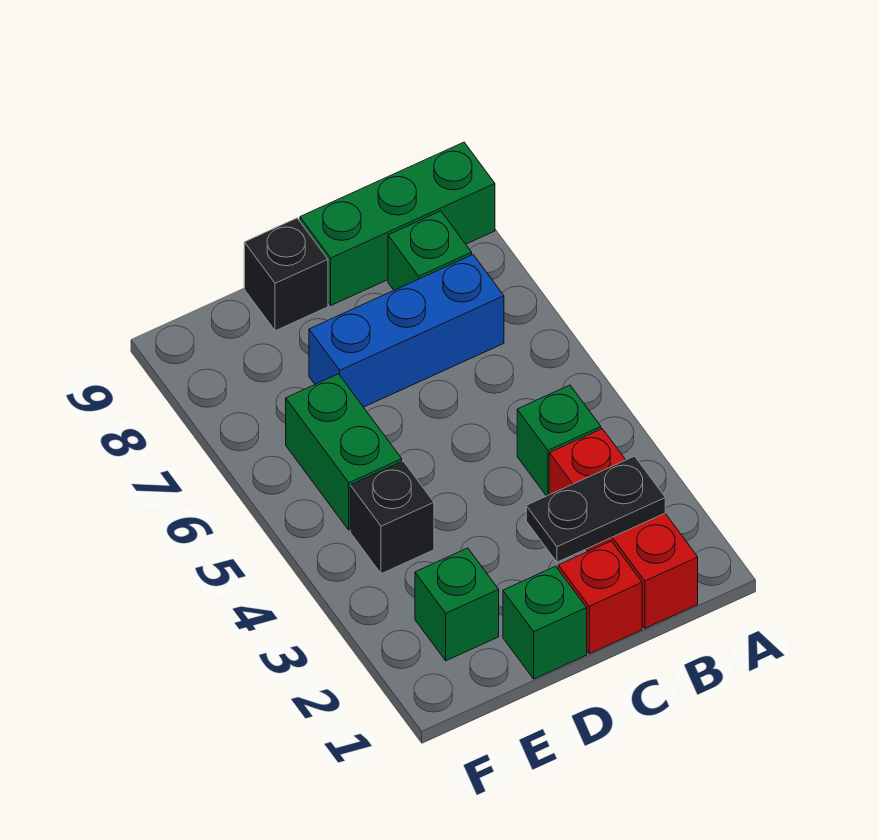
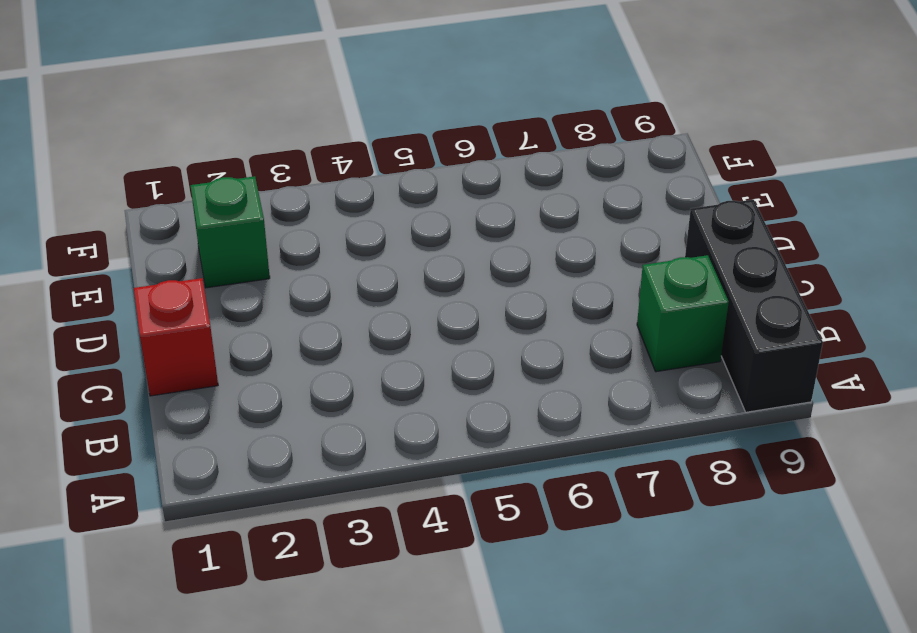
black brick A9:C9 level 1 -> green brick A9:C9 level 1
none -> red brick B1:B3 level 1
none -> green brick B4 level 1
none -> blue brick B7:D7 level 1

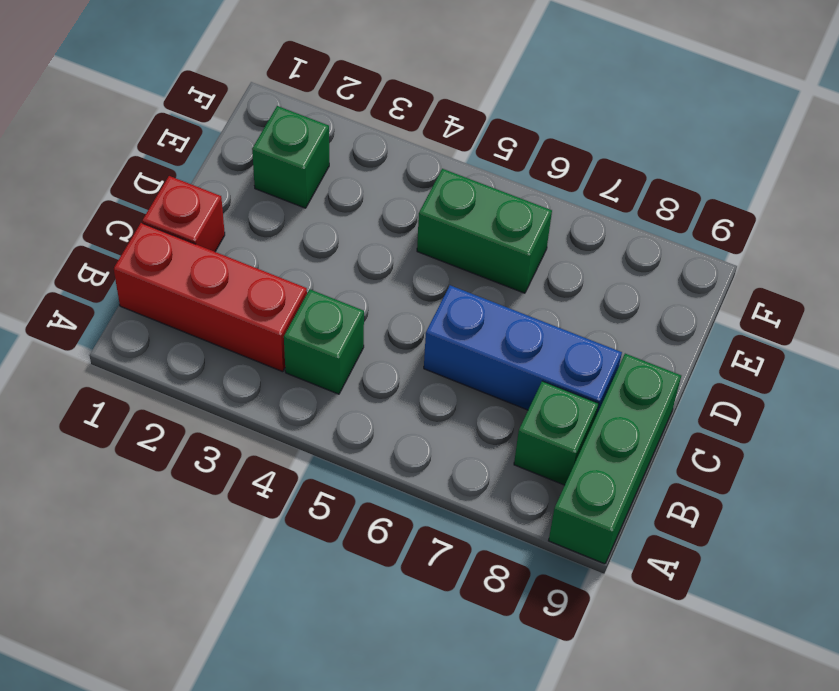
blue brick C6:C8 level 1 -> blue brick B7:D7 level 1
none -> green brick D1 level 1
none -> black brick D9 level 1
none -> black brick E4 level 1

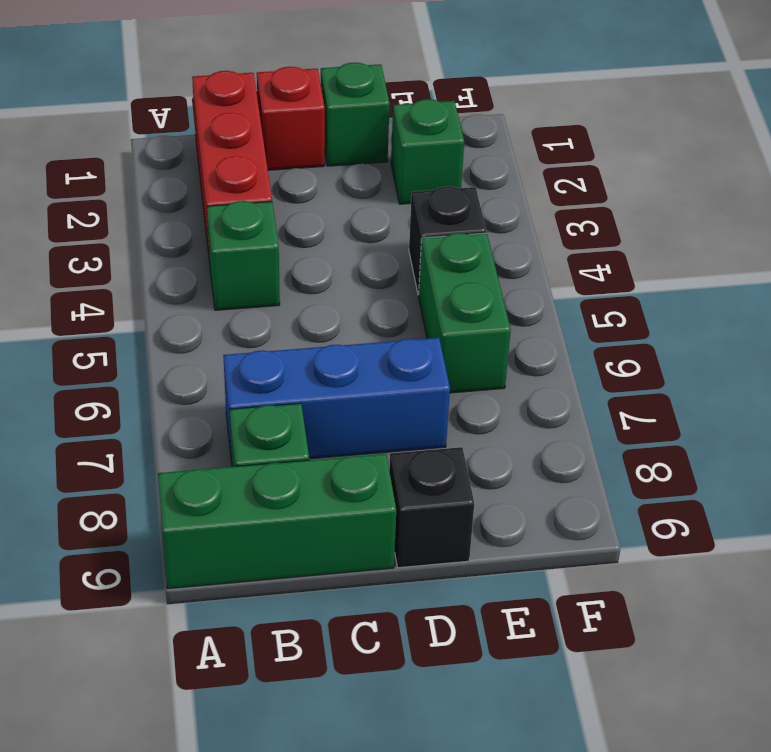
none -> black plate B2:C2 level 2

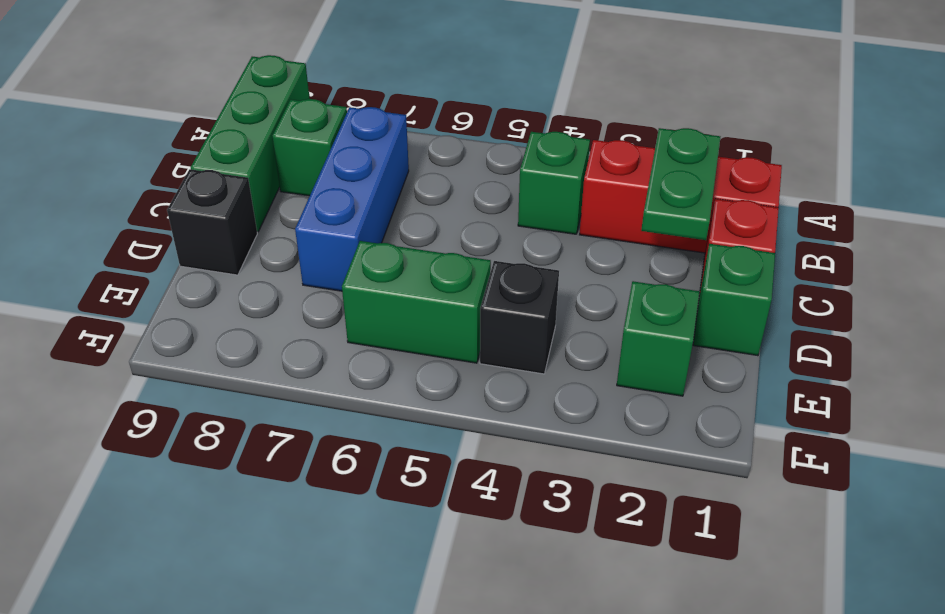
green plate B2:C2 level 2 -> black plate B2:C2 level 2

